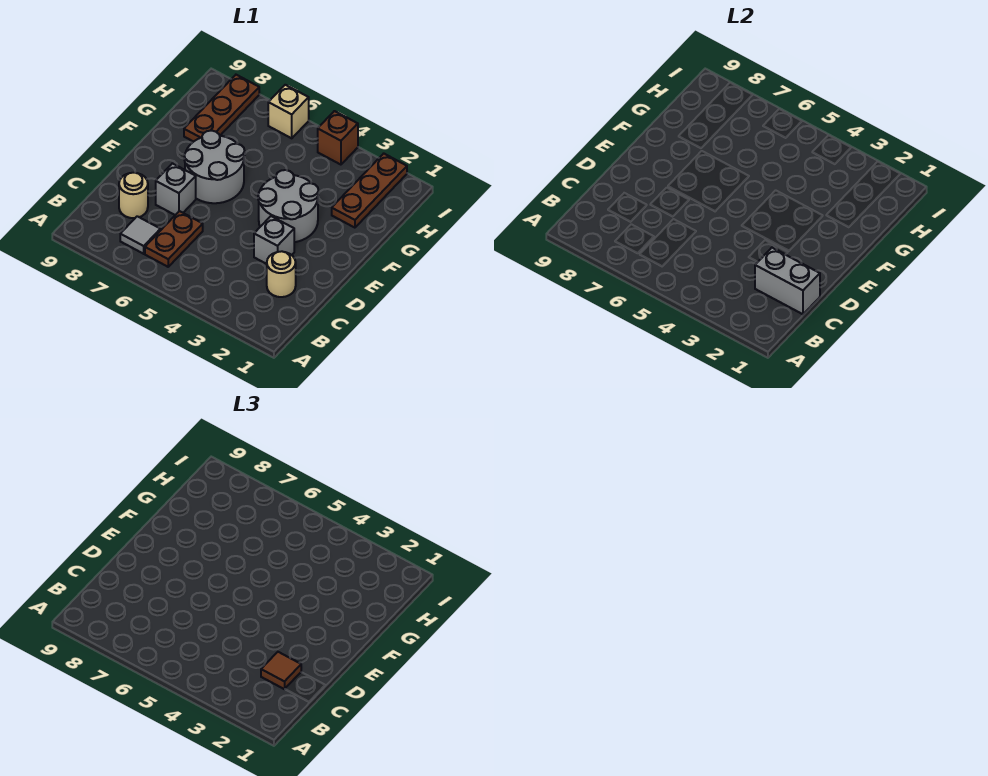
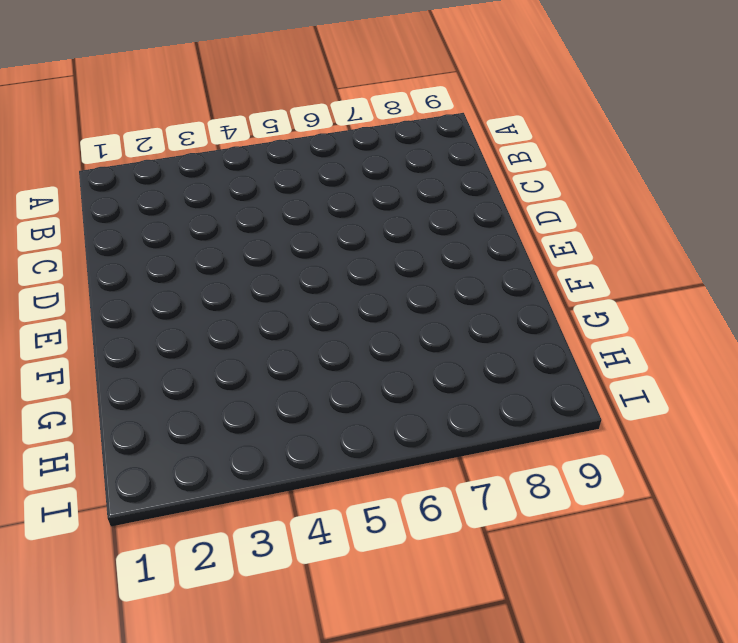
none -> brown plate B6:C6 level 1
none -> grey tile B7 level 1
none -> tan round brick C2 level 1

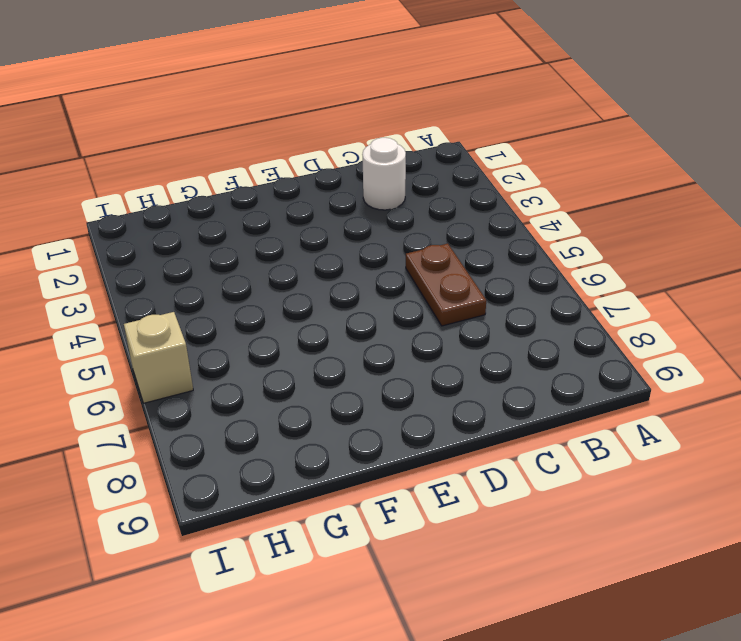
white round brick C2 level 1 -> tan round brick C2 level 1
brown plate C5:C6 level 1 -> brown plate B6:C6 level 1
none -> grey tile B7 level 1
none -> tan round brick C8 level 1
none -> grey brick D3 level 1

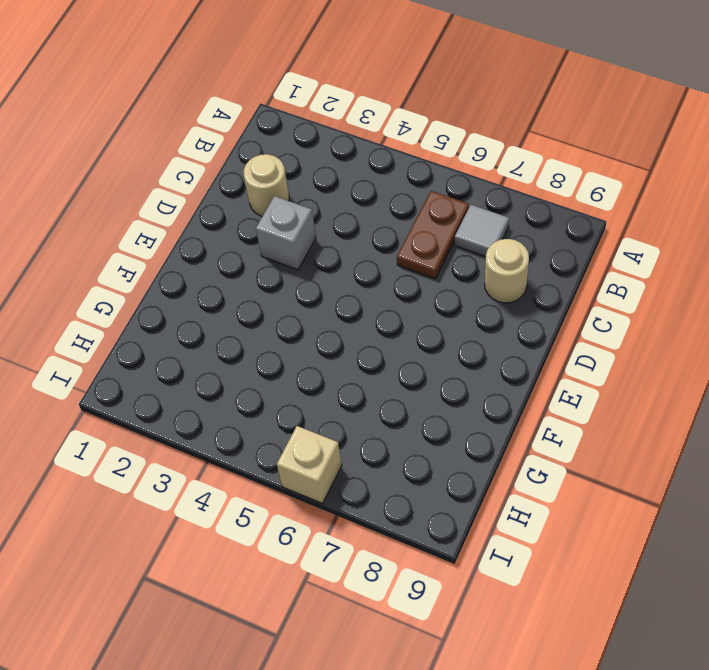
none -> grey brick D7 level 1
none -> grey round brick E3:F4 level 1
none -> grey round brick E6:F7 level 1

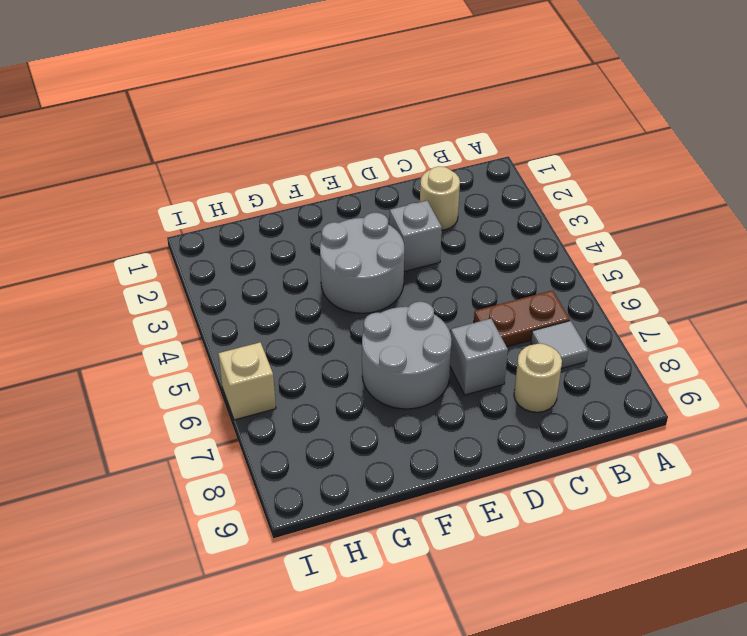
none -> brown plate G2:I2 level 1
none -> brown plate G8:I8 level 1
none -> brown brick I4 level 1

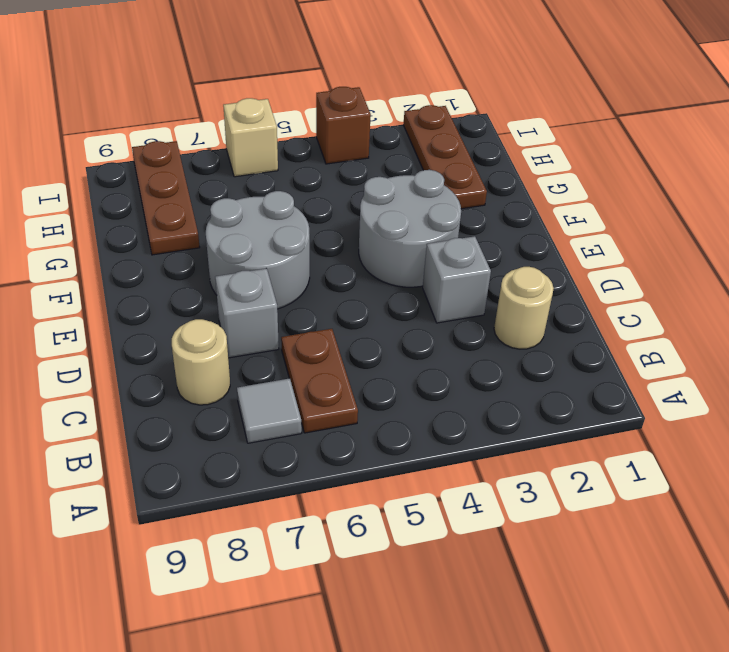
none -> grey brick C1:C2 level 2
none -> brown tile C2 level 3

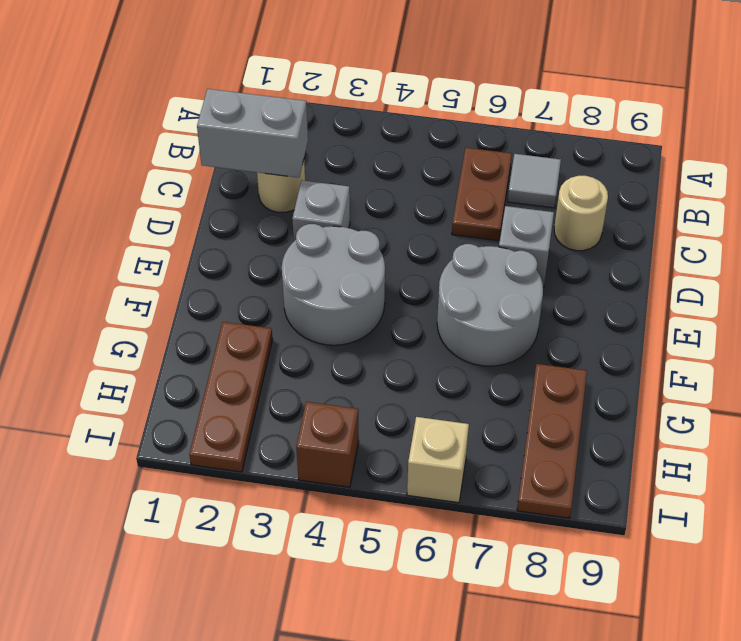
none -> brown tile C2 level 3

